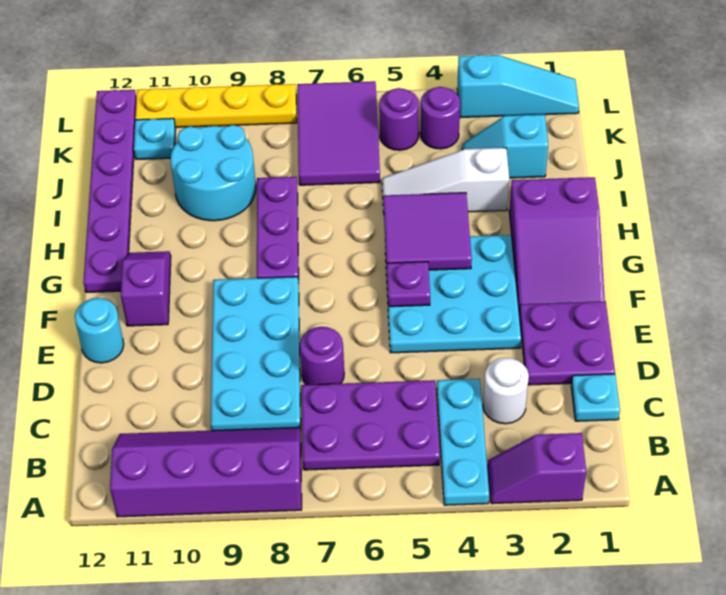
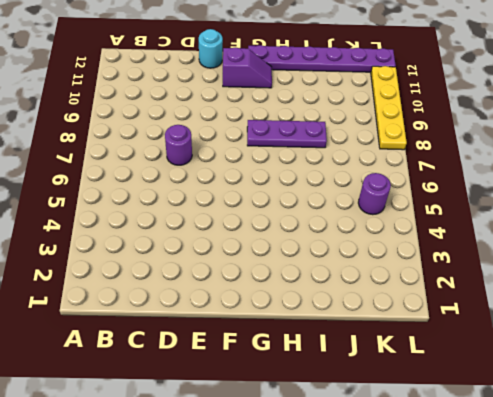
none -> purple slope A2:A3 level 1 top 2
none -> cyan plate A4:C4 level 1
none -> purple slope A8:B11 level 1 top A

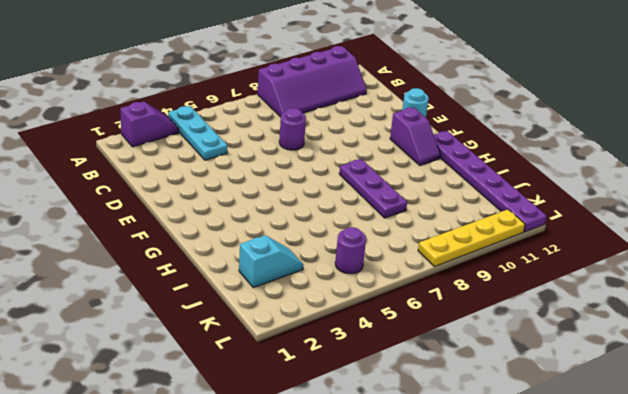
none -> purple plate B5:C7 level 1
none -> cyan plate C1 level 1
none -> white round brick C3 level 1

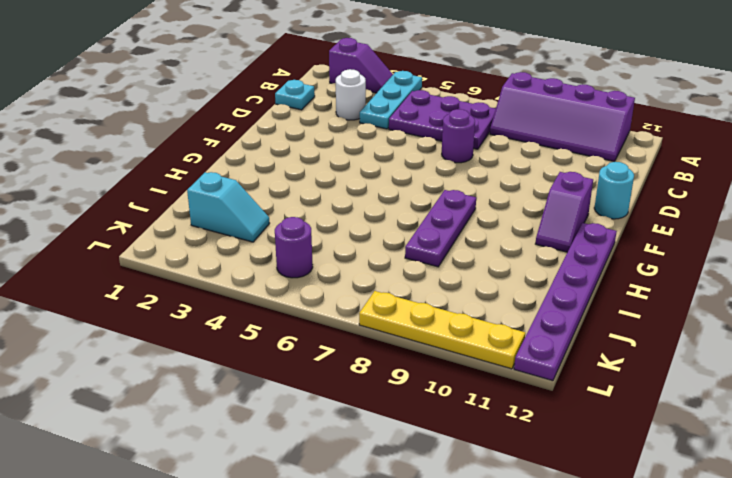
none -> cyan plate C8:F9 level 1
none -> purple plate D1:E2 level 1
none -> cyan plate E3:G5 level 1

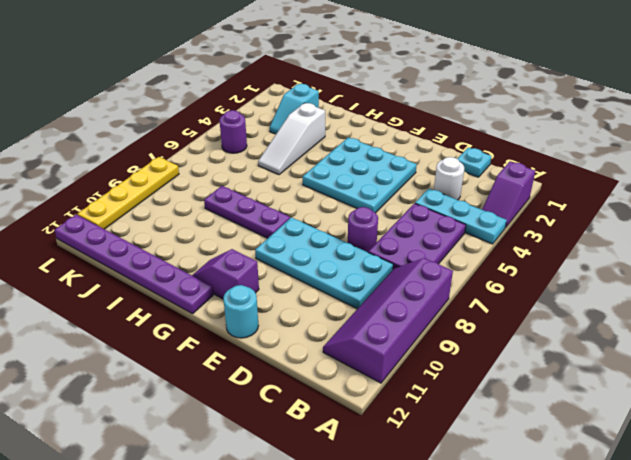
none -> purple plate D1:E2 level 1
none -> purple slope F1:H2 level 1 top H
none -> cyan round brick I9:J10 level 1

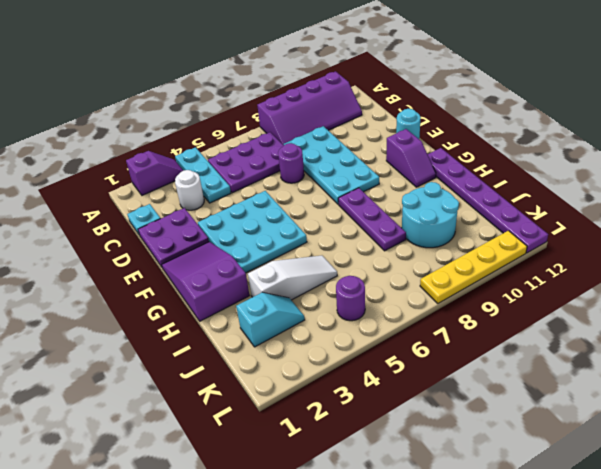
none -> purple tile J6:L7 level 1
none -> purple round brick K4 level 1
none -> cyan plate K11 level 1

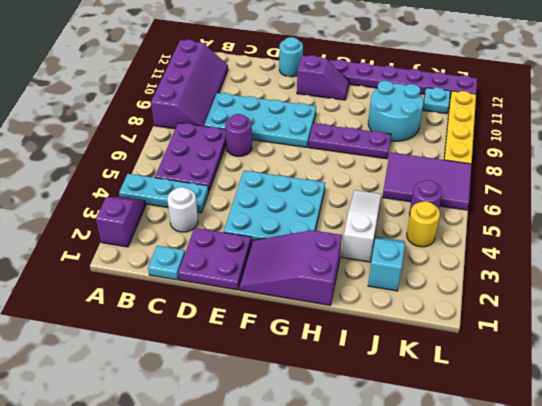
yellow round brick K4 level 1 -> purple round brick K4 level 1
none -> cyan slope L1:L3 level 1 top 3
none -> purple plate F5 level 2
none -> purple tile G4:H5 level 2

